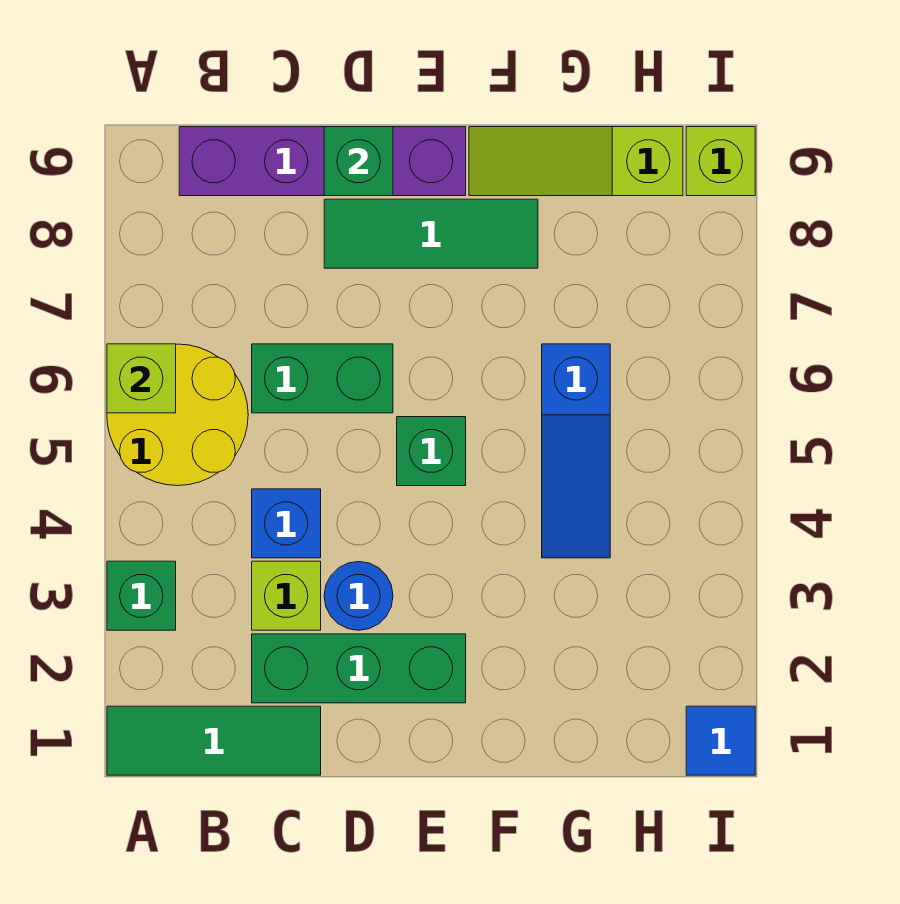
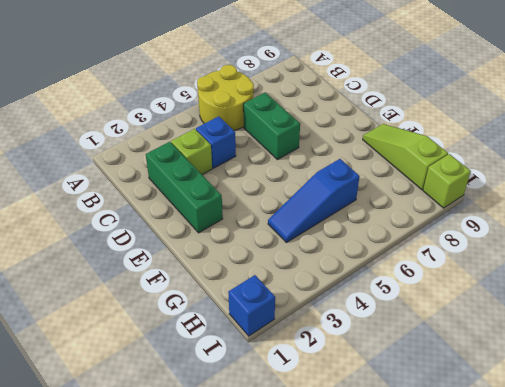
blue brick I1 level 1 -> blue tile I1 level 1
none -> green tile A1:C1 level 1
none -> green brick A3 level 1
none -> purple brick B9:E9 level 1

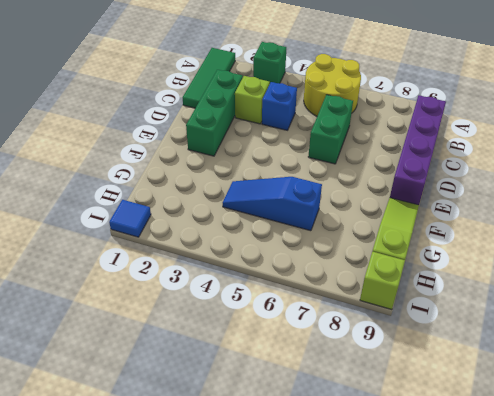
none -> blue round brick D3 level 1
none -> green tile D8:F8 level 1
none -> green brick E5 level 1

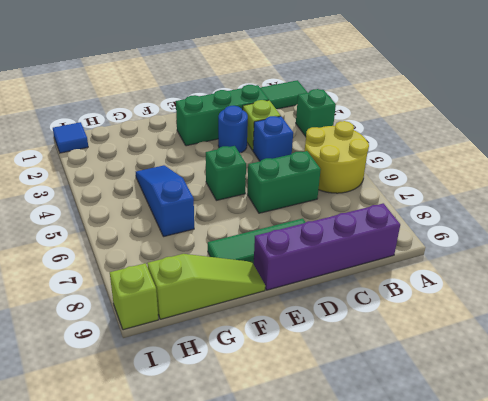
none -> lime brick A6 level 2
none -> green brick D9 level 2

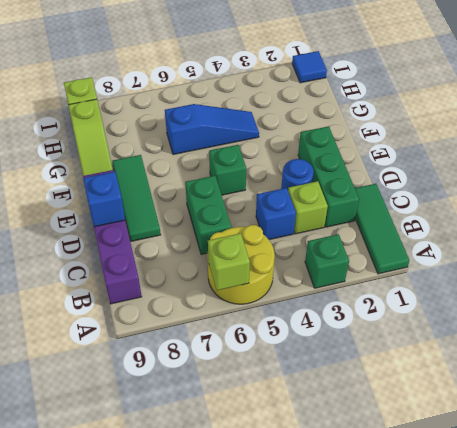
blue brick D9 level 2 -> green brick D9 level 2

